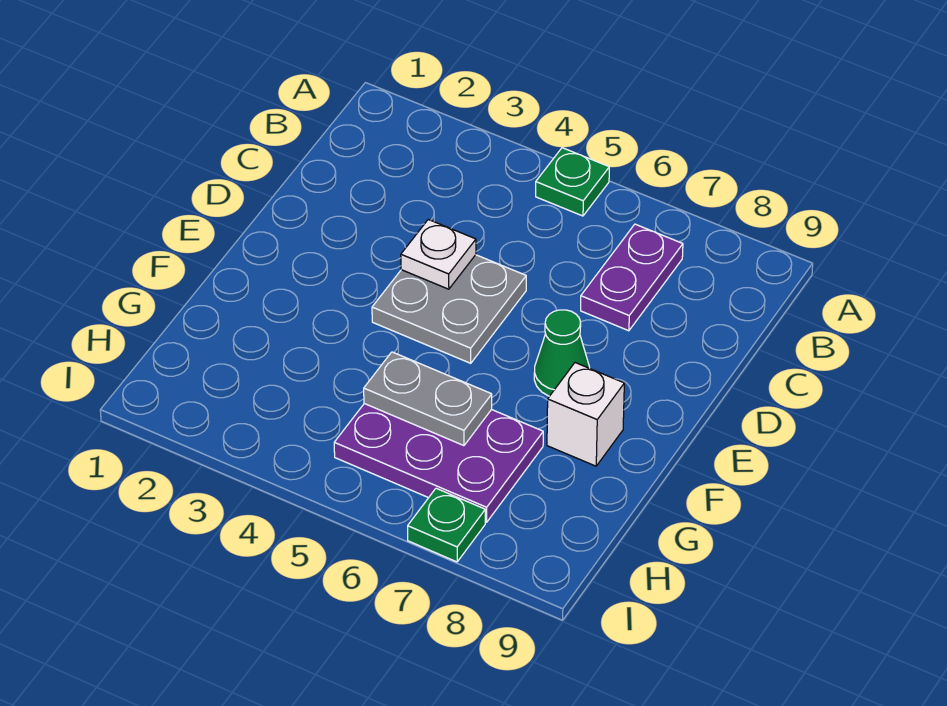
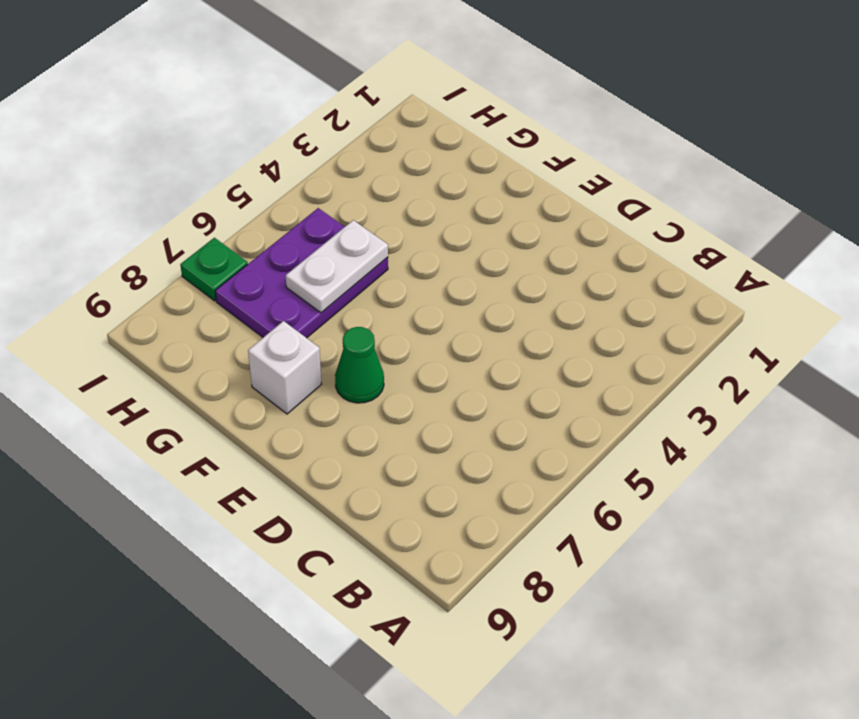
white plate G5:G6 level 2 -> grey plate G5:G6 level 2
none -> green plate A5 level 1
none -> purple plate B7:C7 level 1

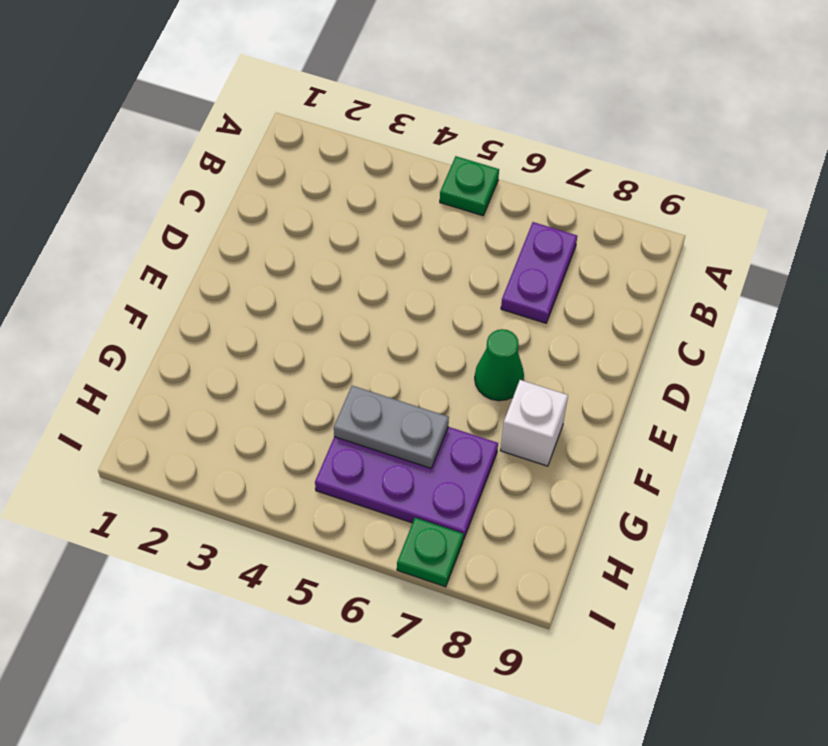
none -> grey plate D4:E5 level 1
none -> white plate D4 level 2

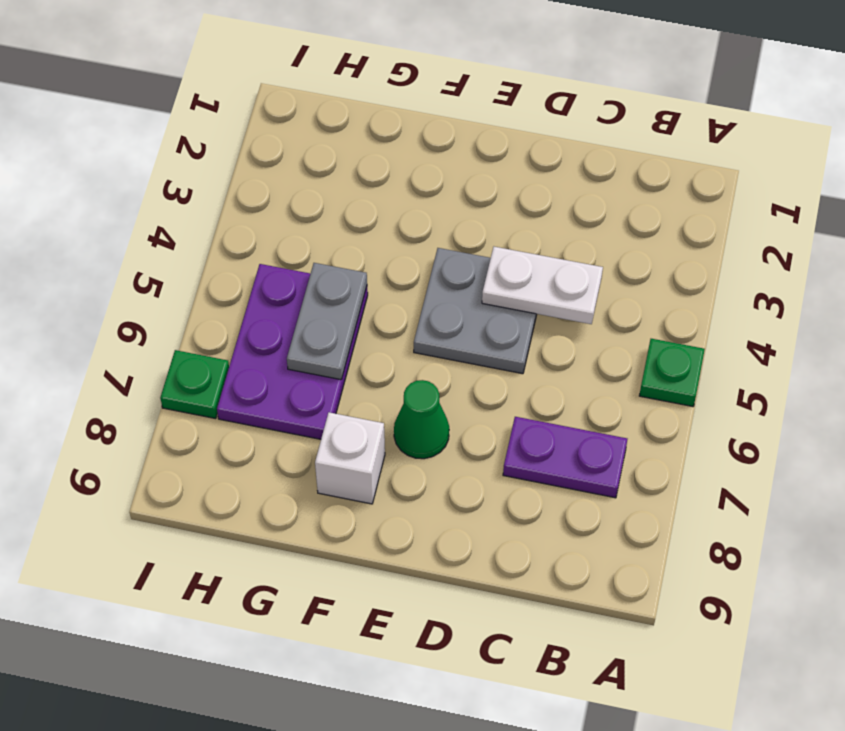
white plate C4:D4 level 2 -> white plate D4 level 2

